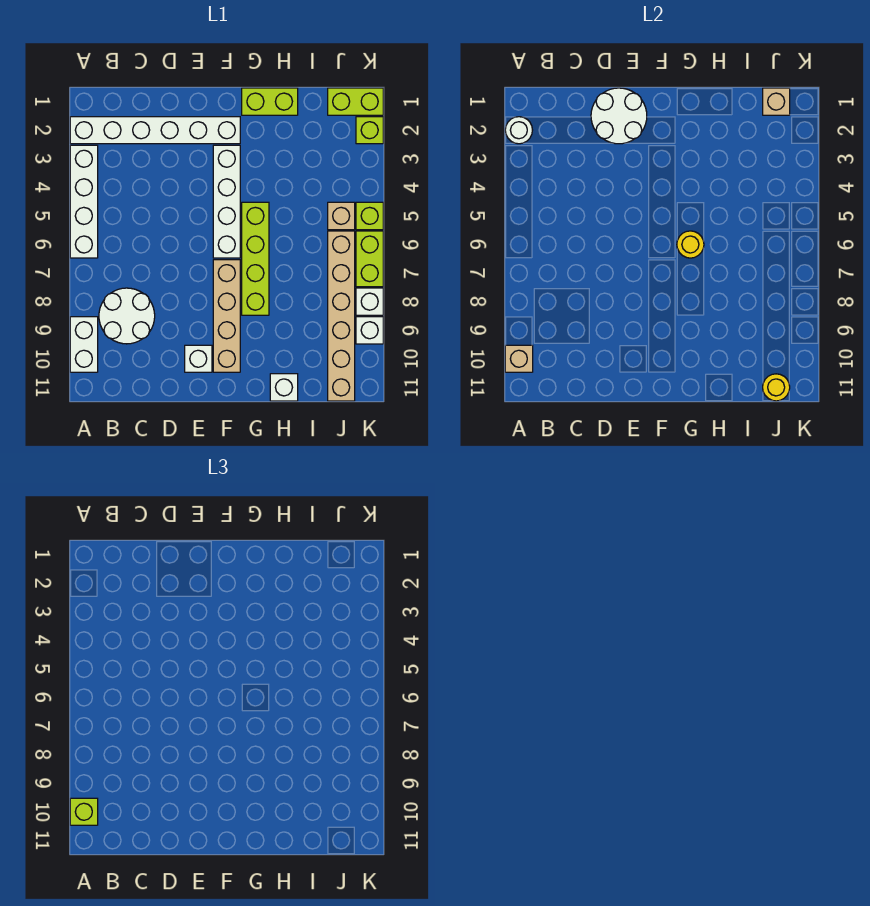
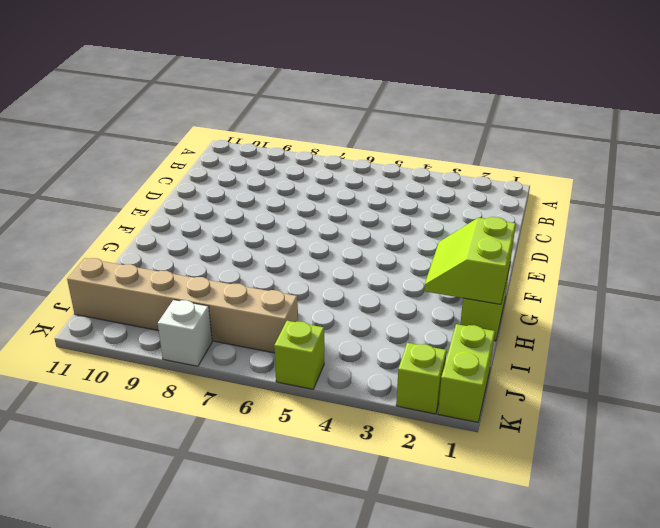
lime slope G1:H2 level 2 top 1 -> none
none -> white brick A2:F2 level 1
none -> white brick A3:A6 level 1
none -> white brick A9:A10 level 1

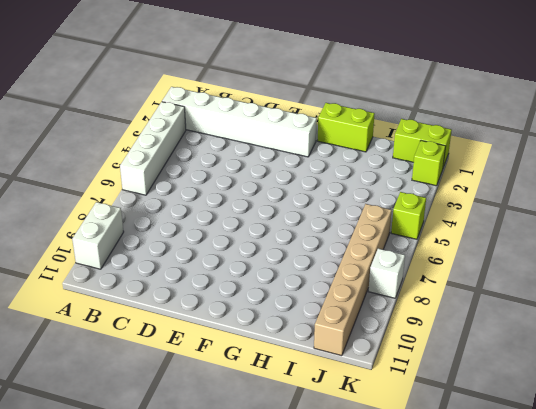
none -> white round brick B8:C9 level 1
none -> white brick E10 level 1
none -> white brick F3:F6 level 1

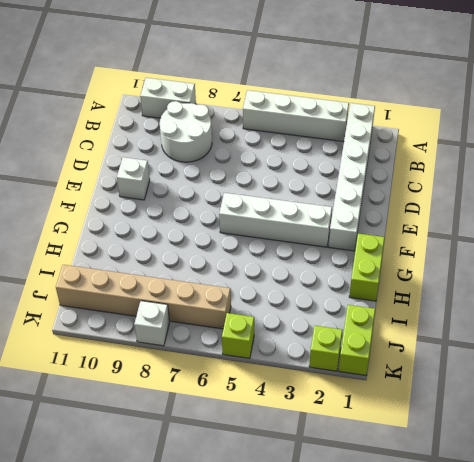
none -> tan brick F7:F10 level 1
none -> lime brick G5:G8 level 1
none -> white brick H11 level 1

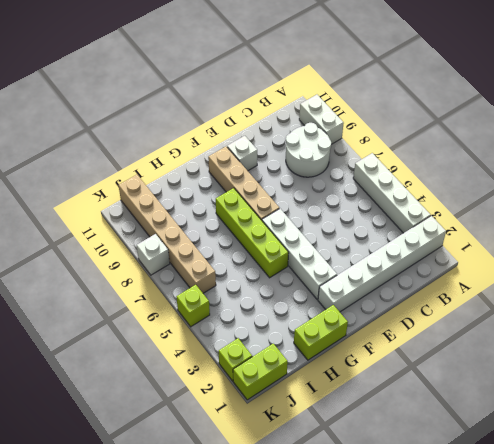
none -> white brick H11 level 1
none -> tan brick J5 level 1
none -> lime brick K6:K7 level 1

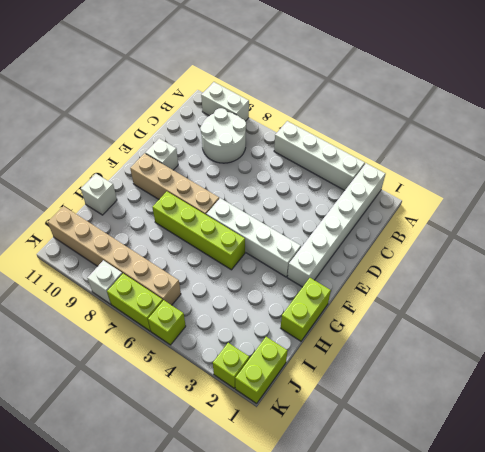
none -> tan brick J5 level 1
none -> white brick K9 level 1
none -> white round brick A2 level 2

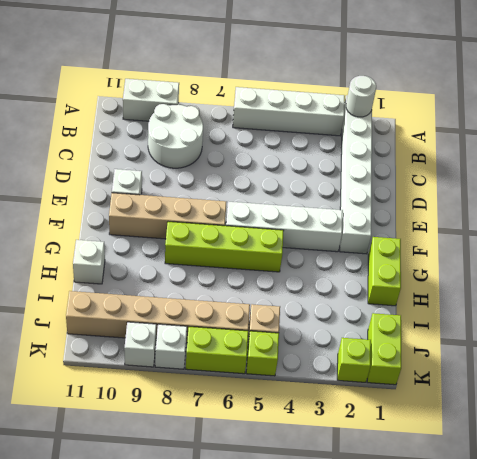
none -> tan brick A10 level 2
none -> white round brick D1:E2 level 2
none -> yellow round brick G6 level 2

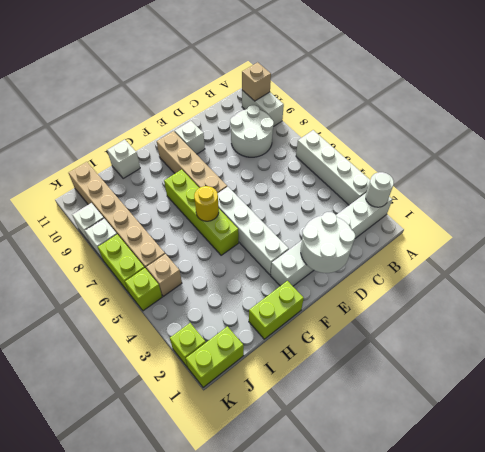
none -> tan brick J1 level 2
none -> yellow round brick J11 level 2
none -> lime brick A10 level 3

